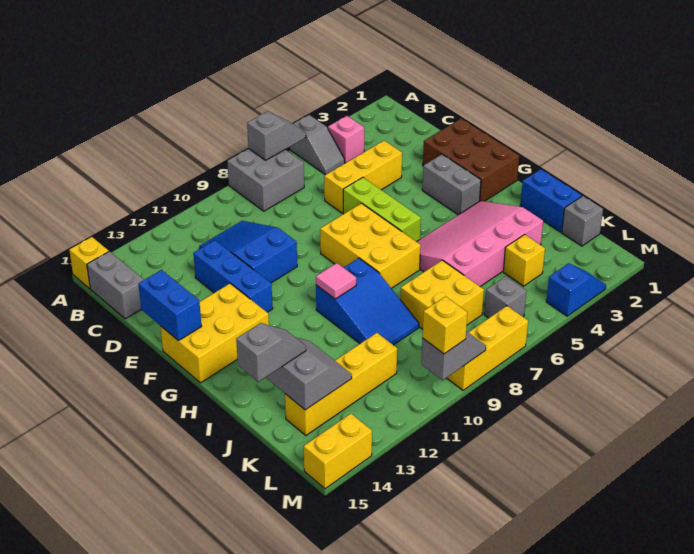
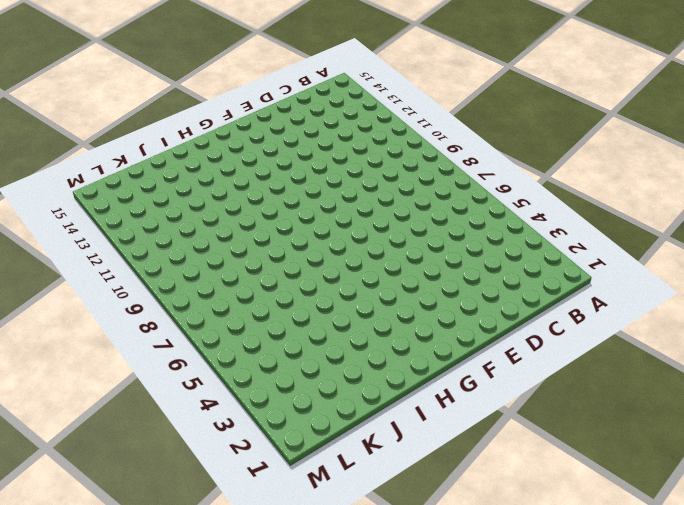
none -> grey slope A5:B5 level 1 top A
none -> grey brick A7:B8 level 1
none -> yellow brick A15 level 1
none -> pink brick B4 level 1

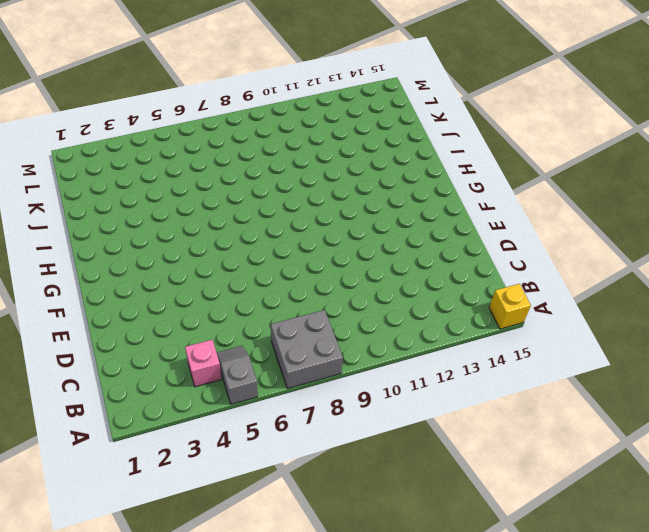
none -> grey brick B15:C15 level 1
none -> blue slope C10:E11 level 1 top E
none -> yellow brick D4:D6 level 1
none -> blue brick D12:F12 level 1

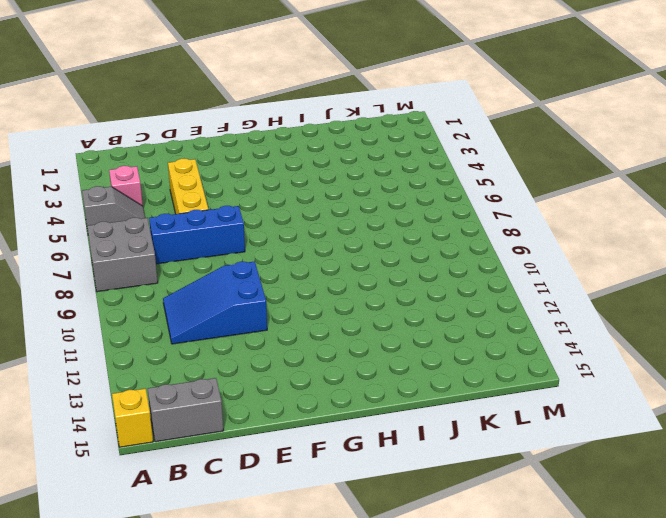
blue brick C7:E7 level 1 -> blue brick D12:F12 level 1
none -> brown brick E1:G2 level 1
none -> lime brick E6:G6 level 1
none -> grey brick F3:G3 level 1
none -> yellow brick F7:H8 level 1

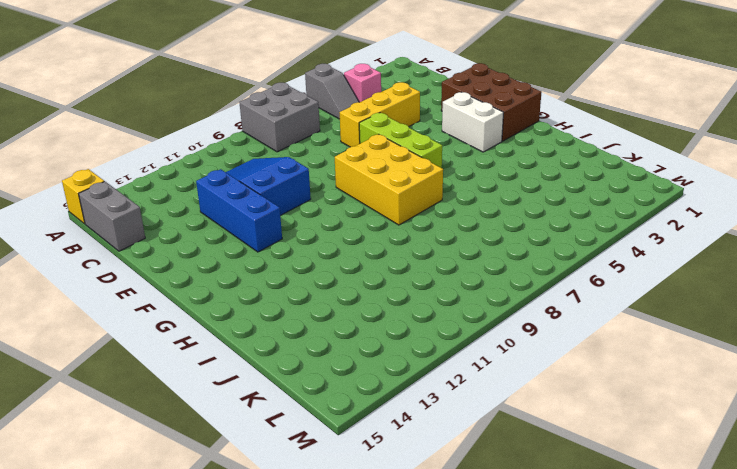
white brick F3:G3 level 1 -> grey brick F3:G3 level 1
none -> yellow brick F13:G15 level 1
none -> pink slope H3:J6 level 1 top J
none -> blue slope H9:J10 level 1 top H
none -> blue brick I1:J1 level 1

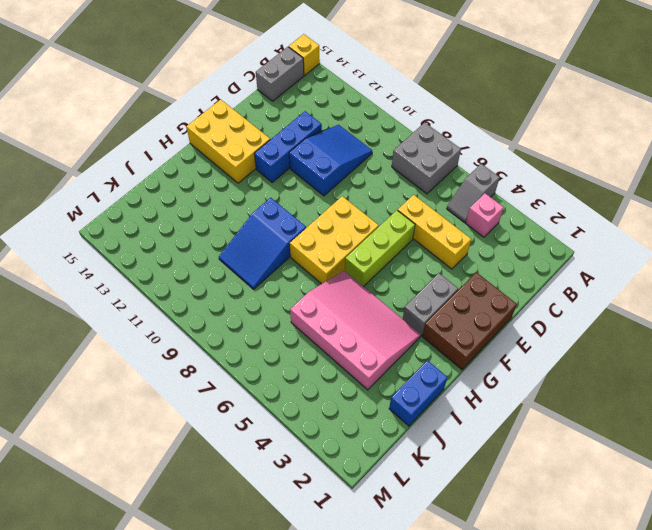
none -> yellow brick J7:K8 level 1
none -> grey brick K1 level 1
none -> yellow brick K4 level 1
none -> yellow brick K11:K14 level 1

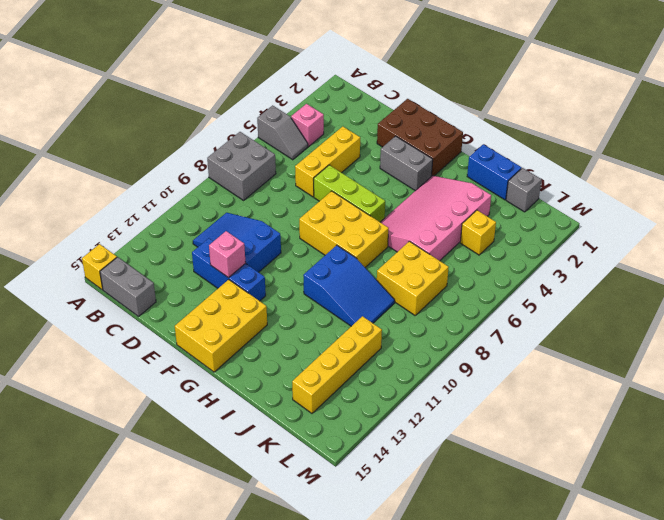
pink brick E12 level 2 -> none
none -> grey brick L6 level 1
none -> blue slope M3:M4 level 1 top 4
none -> yellow brick M7:M9 level 1
none -> yellow brick M14:M15 level 1

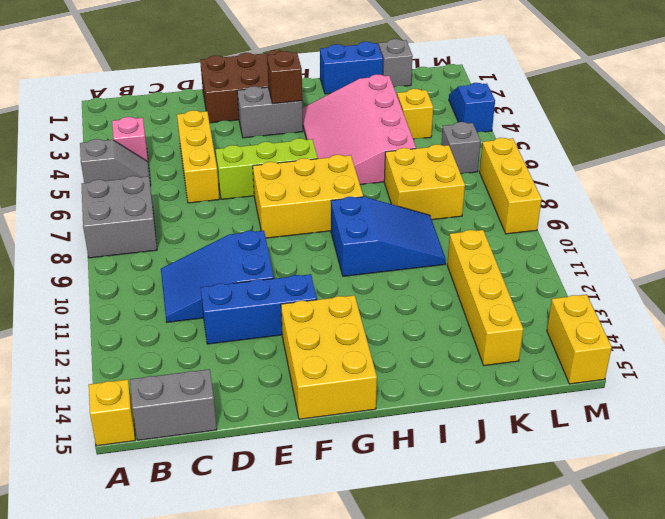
brown brick G3 level 2 -> none
none -> grey slope A6:A7 level 2 top 7
none -> blue brick E15:F15 level 2
none -> pink tile H10 level 2
none -> grey slope J13:K14 level 2 top 14

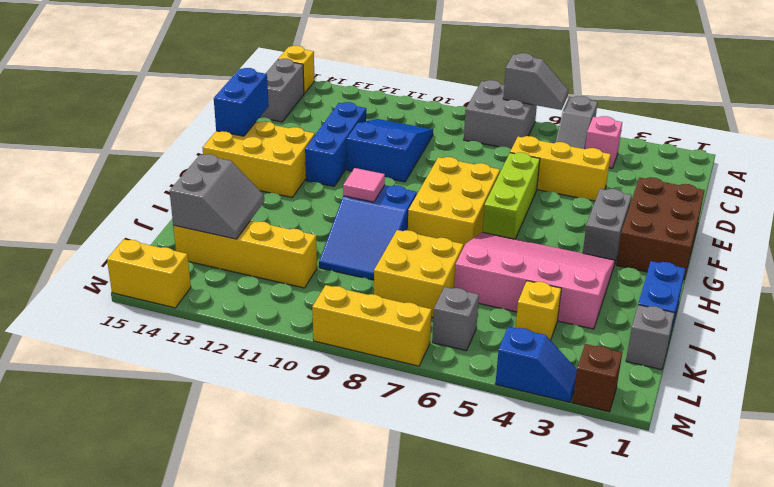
brown brick M2 level 1 -> none
none -> grey slope M9:M10 level 2 top 10
none -> grey slope J14:J15 level 3 top 15
none -> yellow brick M10 level 3

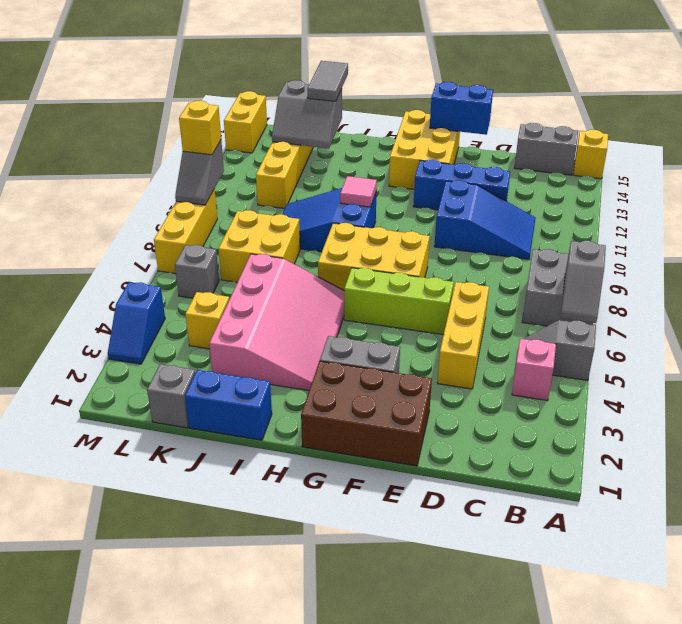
grey tile J14:J15 level 3 -> grey slope J14:J15 level 3 top 15

